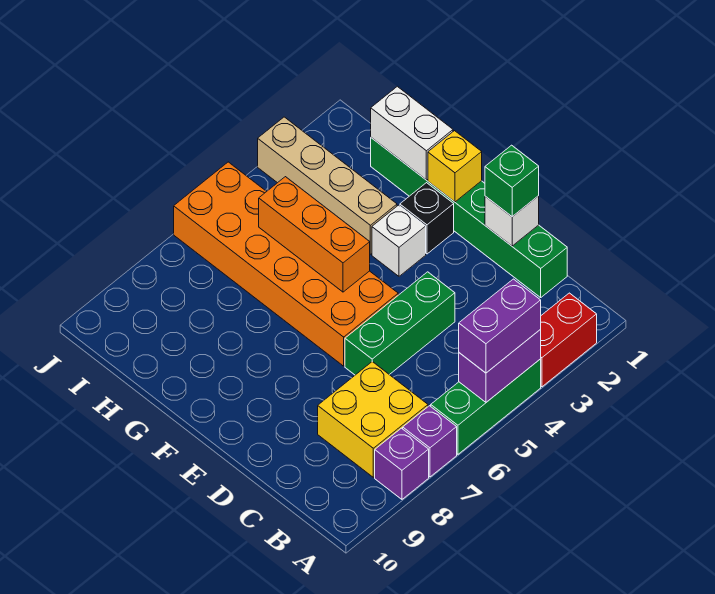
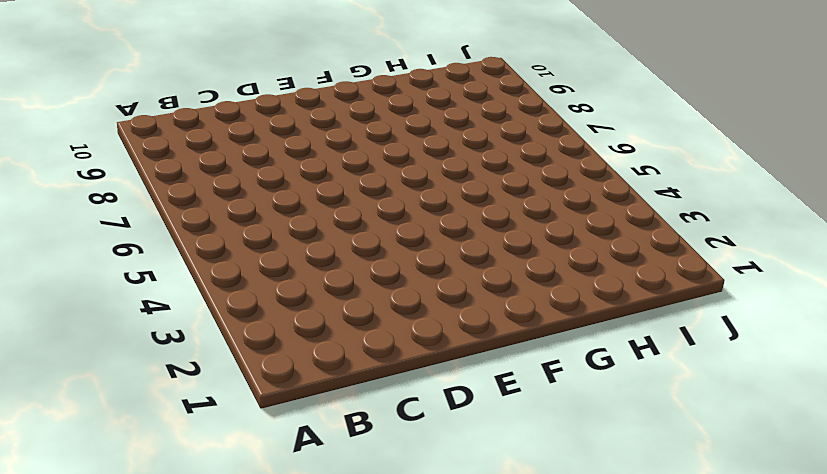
none -> red brick A2:A3 level 1
none -> green brick A4:A6 level 1
none -> purple brick A7 level 1

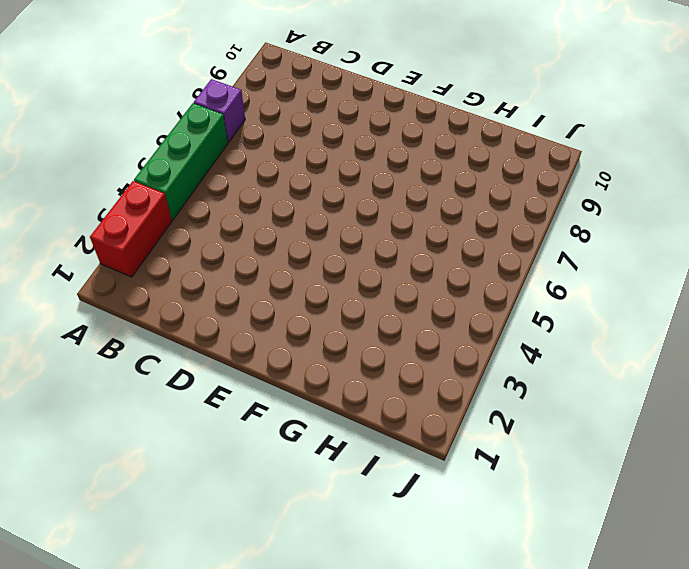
none -> purple brick A8 level 1
none -> yellow brick B7:C8 level 1
none -> green brick C1:H1 level 1

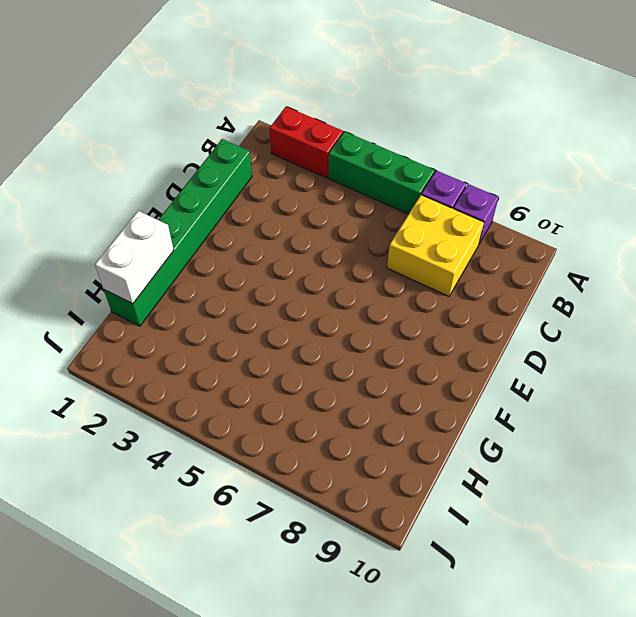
none -> green brick D4:D6 level 1
none -> orange brick E5:J6 level 1
none -> black brick F2 level 1

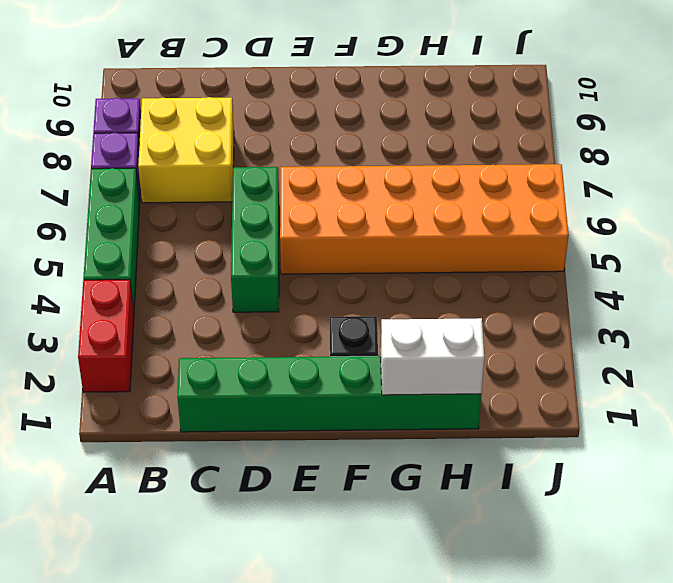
none -> white brick F3 level 1
none -> tan brick G3:J3 level 1
none -> purple brick A4:A5 level 2

